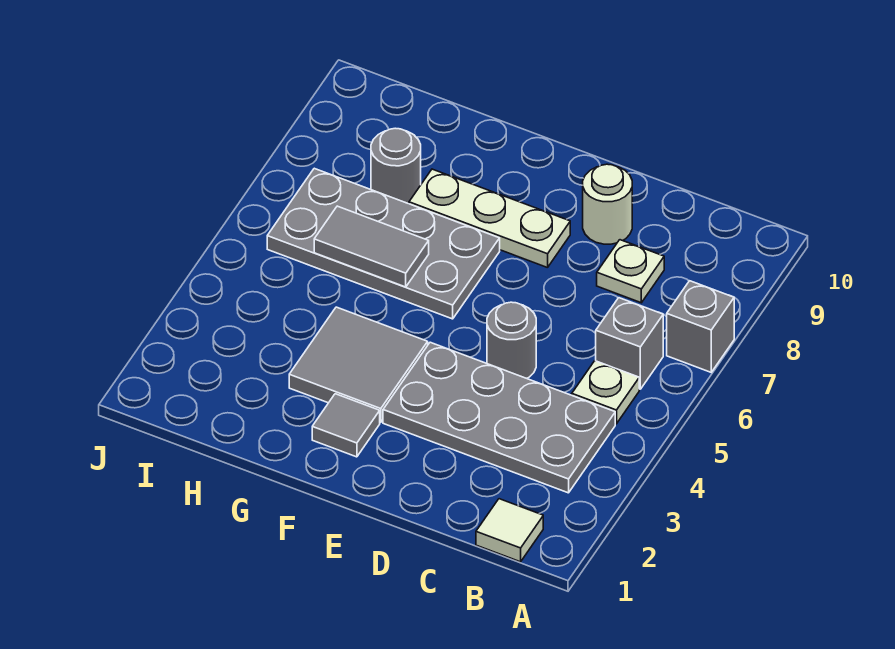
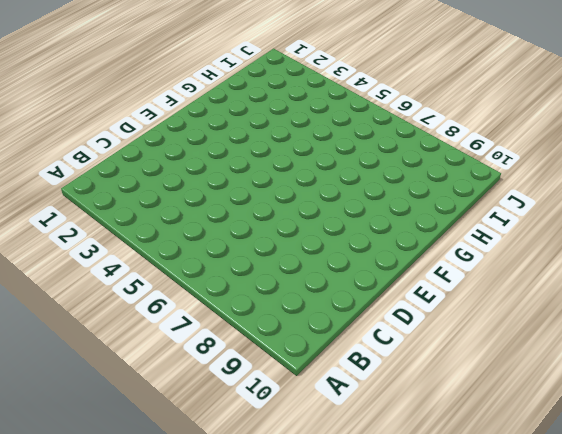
none -> grey brick A7 level 1
none -> white tile B1 level 1
none -> grey plate B3:E4 level 1

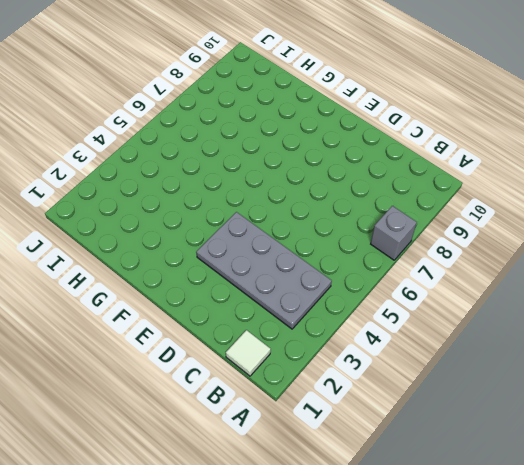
none -> white plate B5 level 1
none -> grey brick B6 level 1
none -> white plate C8 level 1

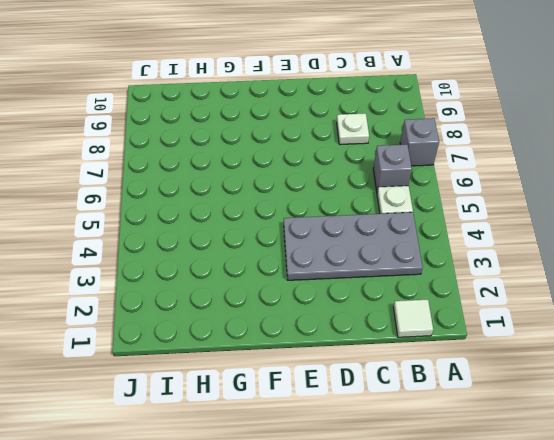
none -> grey round brick D5 level 1
none -> white round brick D9 level 1
none -> white plate E8:G8 level 1

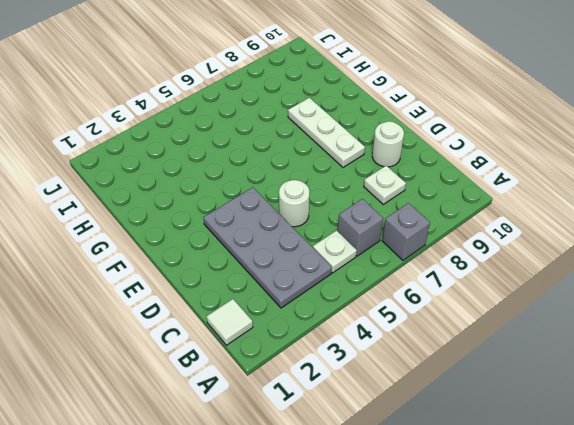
white round brick D5 level 1 -> grey round brick D5 level 1
none -> grey tile F2 level 1
none -> grey tile F3:G4 level 1
none -> grey plate F6:I7 level 1

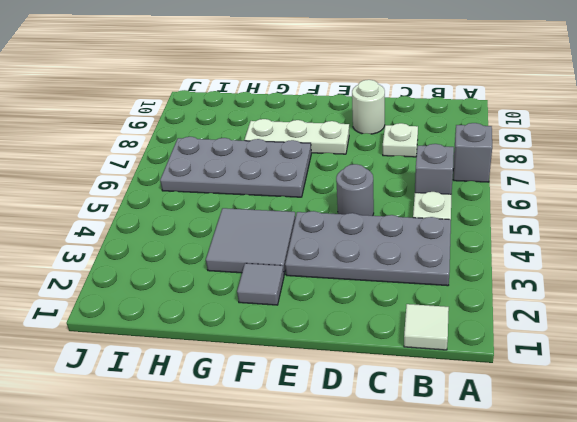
none -> grey round brick H8 level 1
none -> grey tile G6:H6 level 2

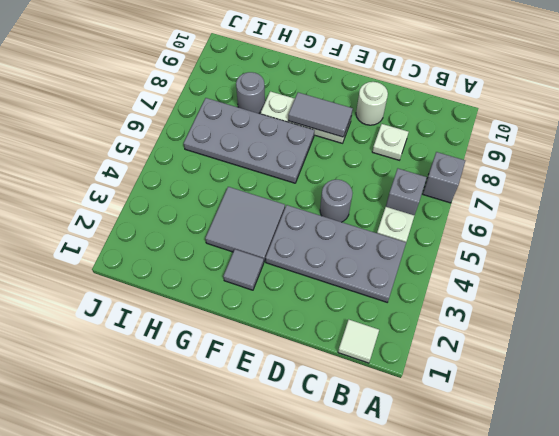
grey tile E8:F8 level 2 -> grey tile G6:H6 level 2

